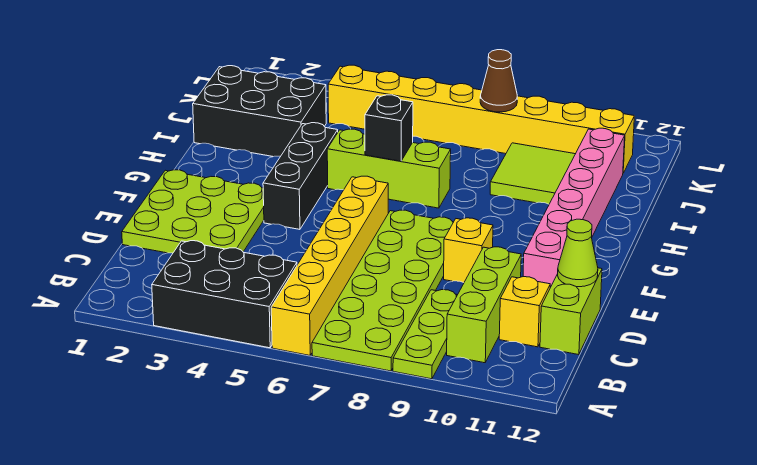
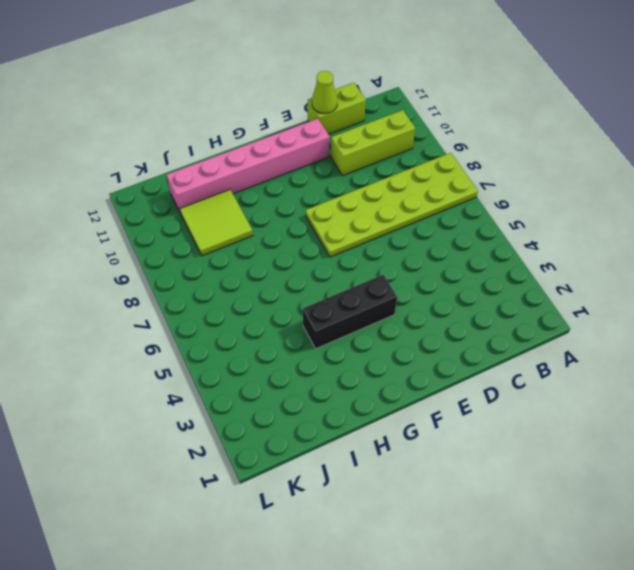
none -> black brick A3:B5 level 1
none -> yellow brick A6:F6 level 1
none -> lime plate A9:C9 level 1

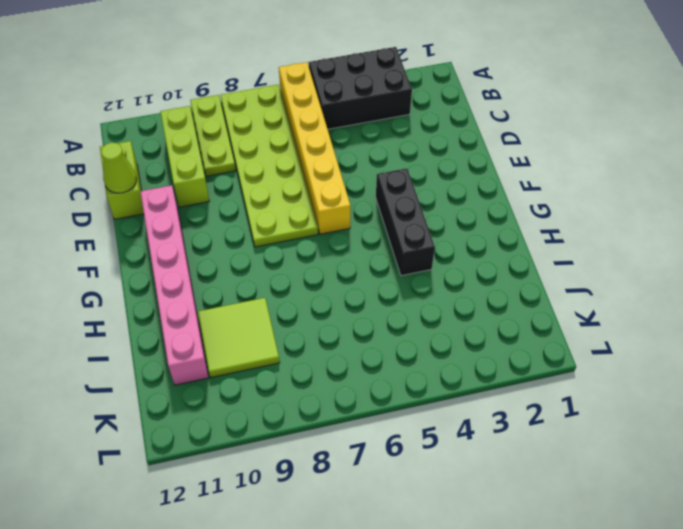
none -> yellow brick C11 level 1
none -> lime plate D1:F3 level 1
none -> yellow brick E9 level 1

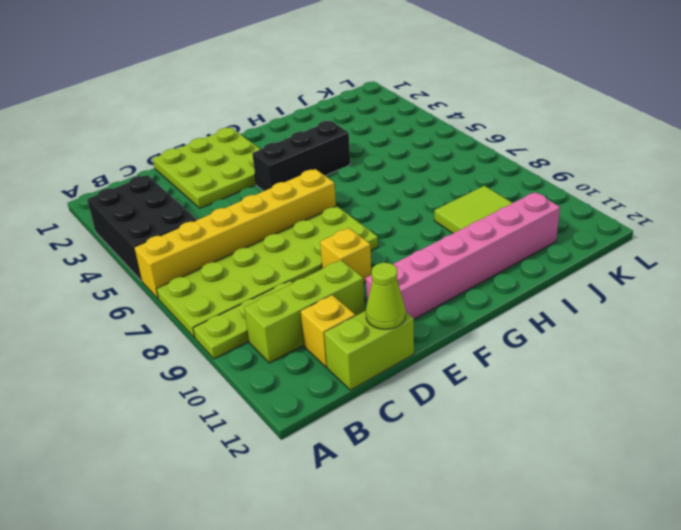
none -> lime brick H5:H7 level 1
none -> black brick I1:J3 level 1
none -> yellow brick K4:K11 level 1

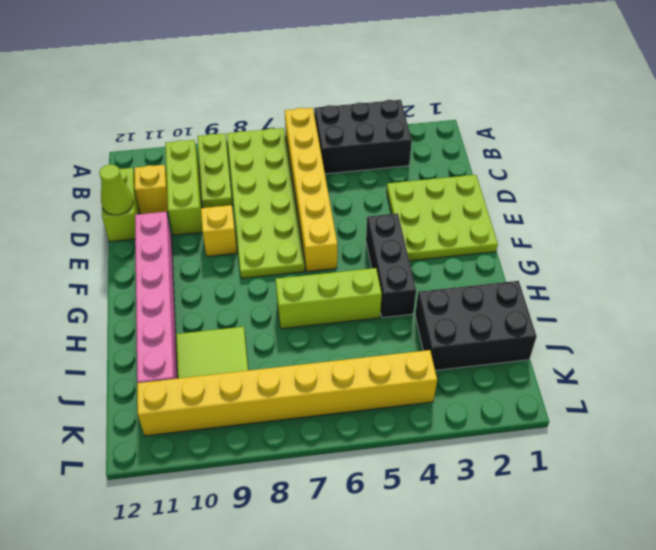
none -> black brick H6 level 2
none -> brown cone K8 level 2

